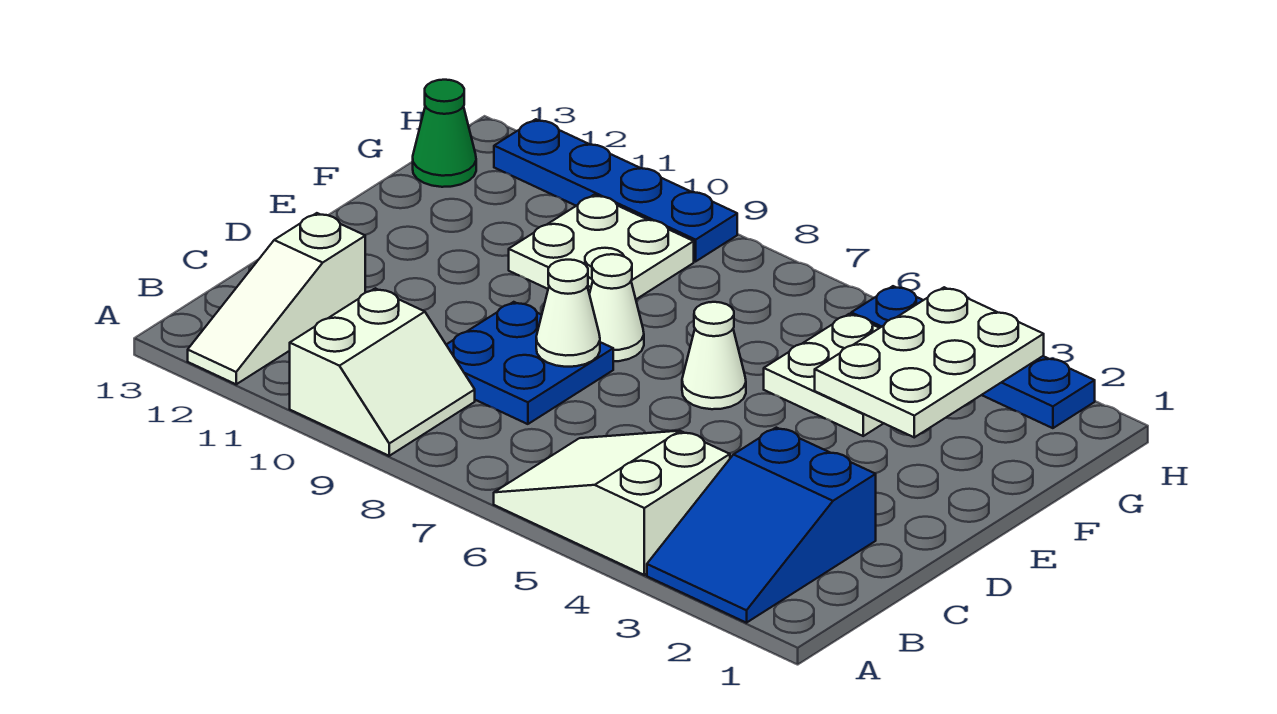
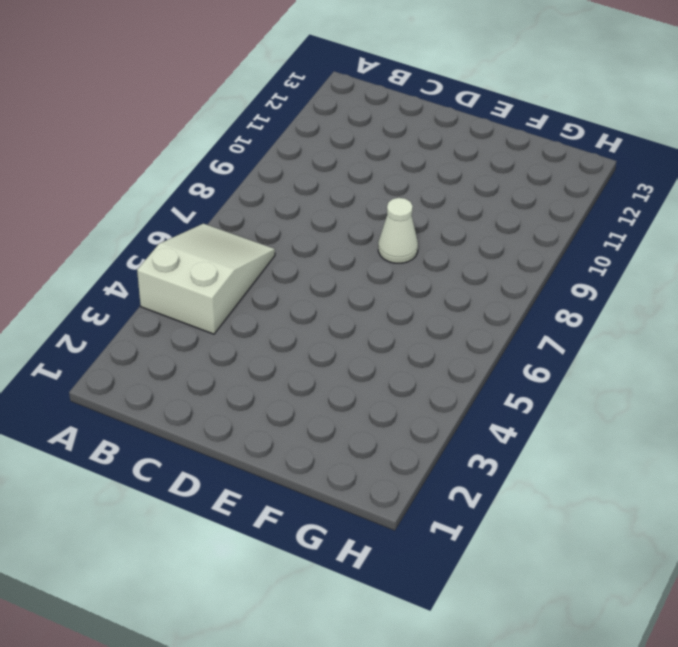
none -> blue slope A2:C3 level 1 top C
none -> white slope A9:B10 level 1 top 10
none -> white slope A12:C12 level 1 top C

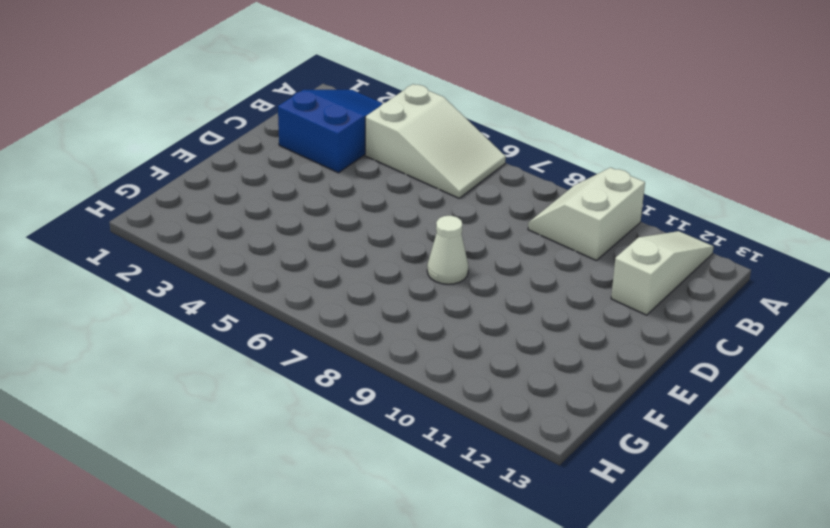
none -> blue plate C8:D9 level 1
none -> white cone E6 level 1
none -> white plate F4:G5 level 1

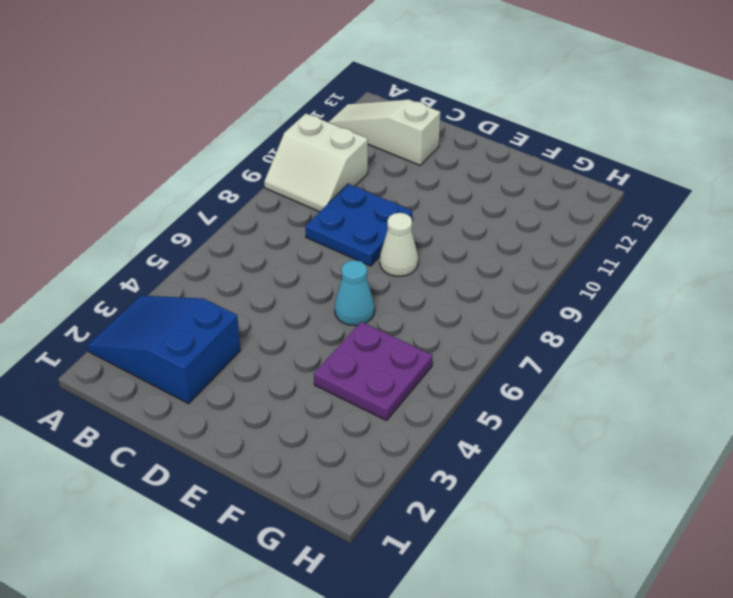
cyan cone E6 level 1 -> white cone E6 level 1
purple plate F4:G5 level 1 -> white plate F4:G5 level 1
none -> white slope A4:B6 level 1 top 4
none -> white plate F9:G10 level 1
none -> green cone G13 level 1

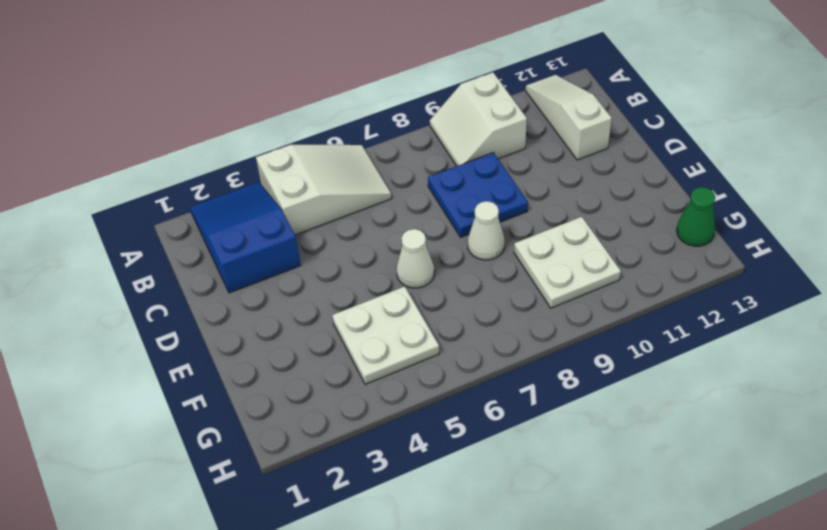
none -> blue plate H2:H5 level 1
none -> blue plate H9:H12 level 1
none -> white cone D8 level 2

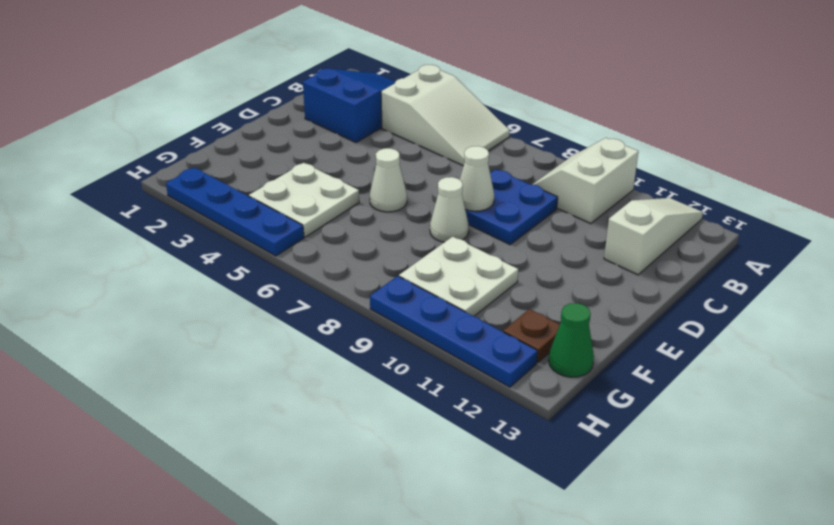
brown plate G12 level 1 -> none
none -> white plate F3:H4 level 2

